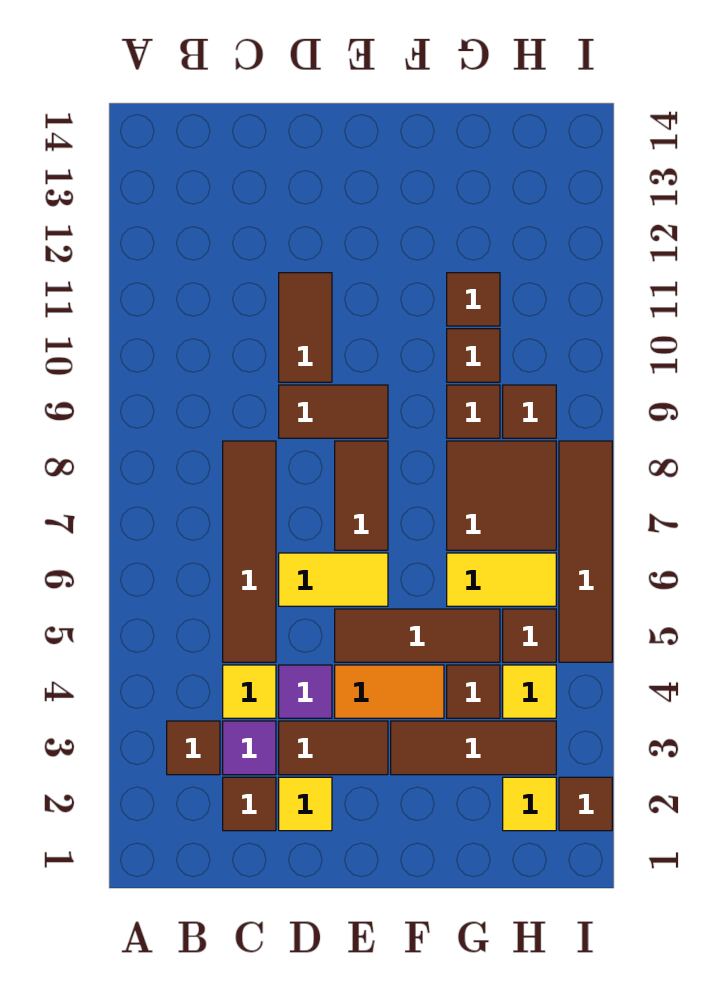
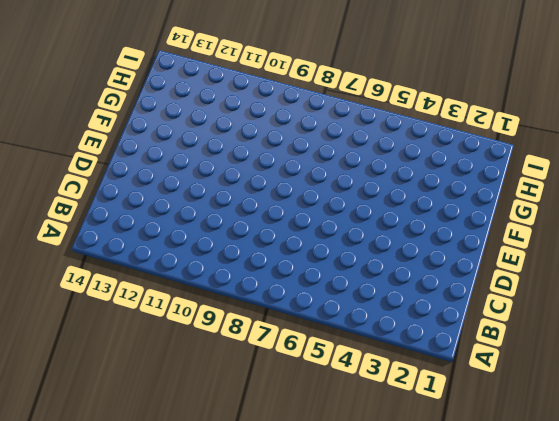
none -> brown tile B3 level 1
none -> brown tile C2 level 1
none -> purple tile C3 level 1

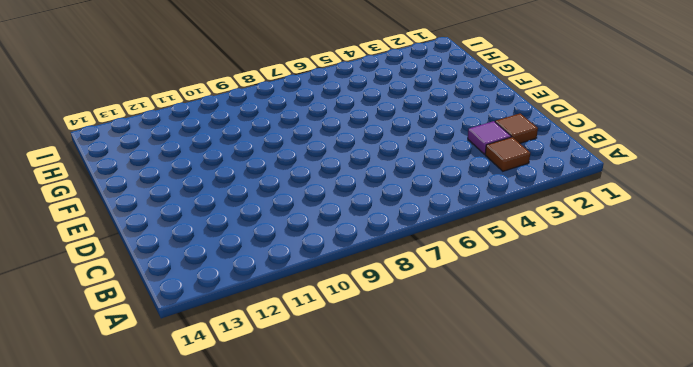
none -> yellow tile C4 level 1
none -> brown tile C5:C8 level 1
none -> yellow tile D2 level 1

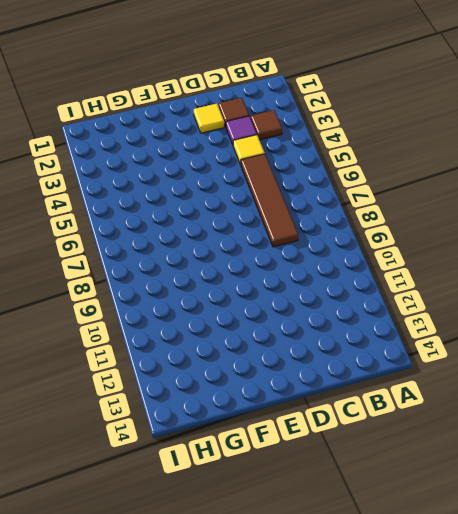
none -> brown tile D3:E3 level 1
none -> purple tile D4 level 1
none -> yellow tile D6:E6 level 1

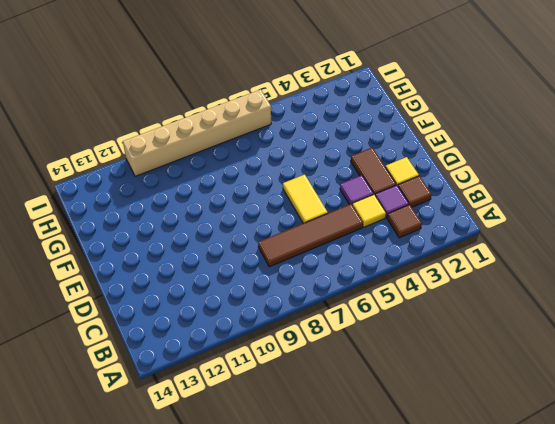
tan brick I6:I11 level 1 -> brown tile I5:I8 level 1
none -> brown tile D9:E9 level 1
none -> brown tile D10:D11 level 1
none -> orange tile E4:F4 level 1

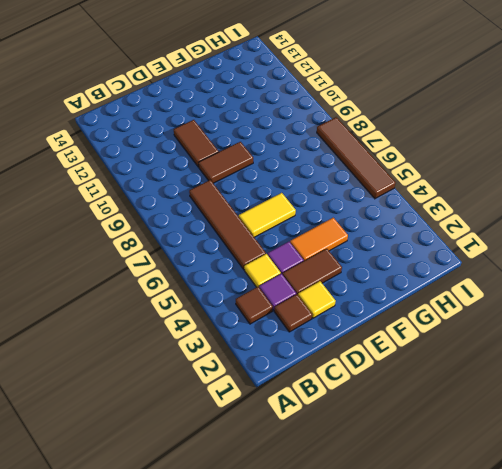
none -> brown tile E5:G5 level 1
none -> brown tile E7:E8 level 1
none -> brown tile F3:H3 level 1

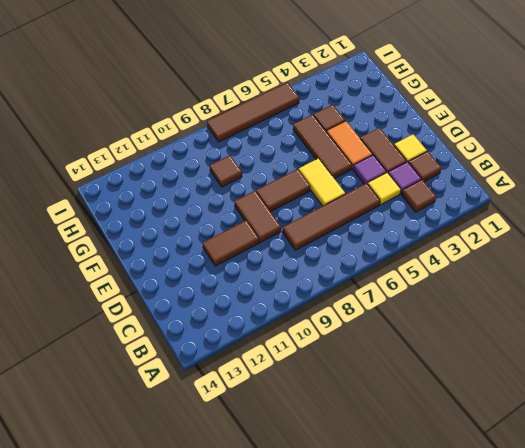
none -> brown tile F3:H3 level 1
none -> yellow tile G6:H6 level 1
none -> brown tile G7:H8 level 1

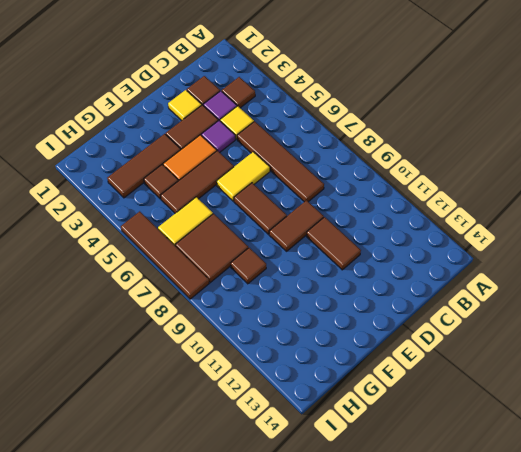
none -> brown tile G10 level 1
none -> brown tile G11 level 1
none -> yellow tile H2 level 1

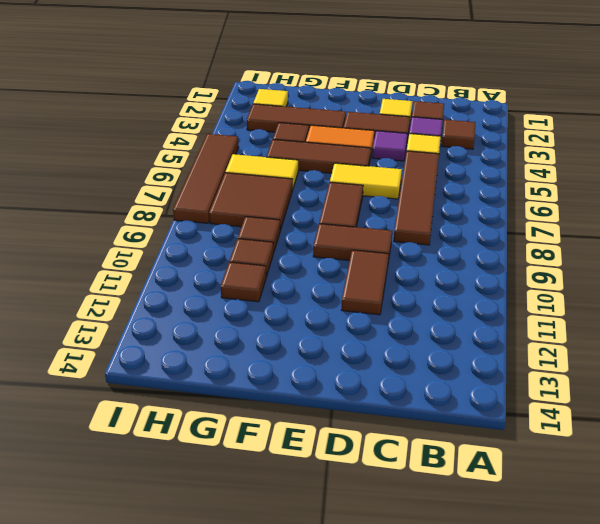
none -> yellow tile H4 level 1
none -> brown tile H5 level 1
none -> brown tile H9 level 1

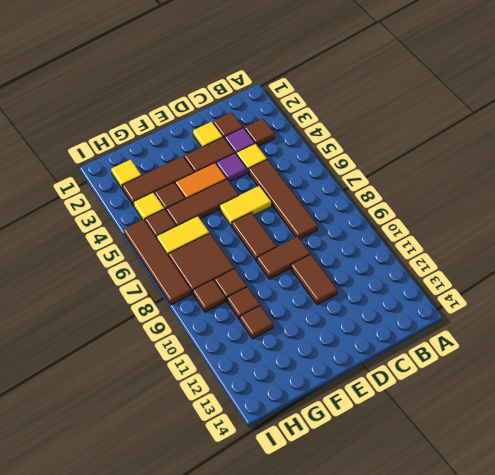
none -> brown tile I2 level 1

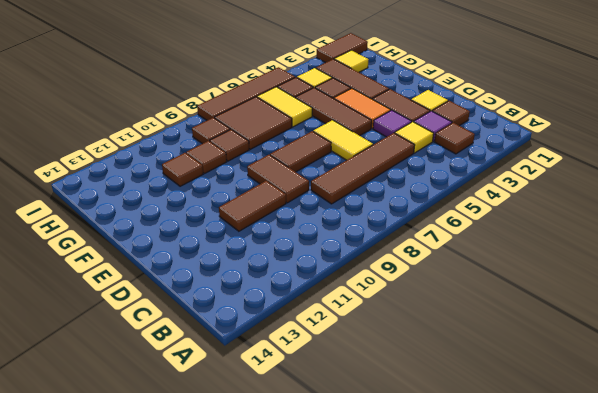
brown tile I1:I2 level 1 -> brown tile I2 level 1

